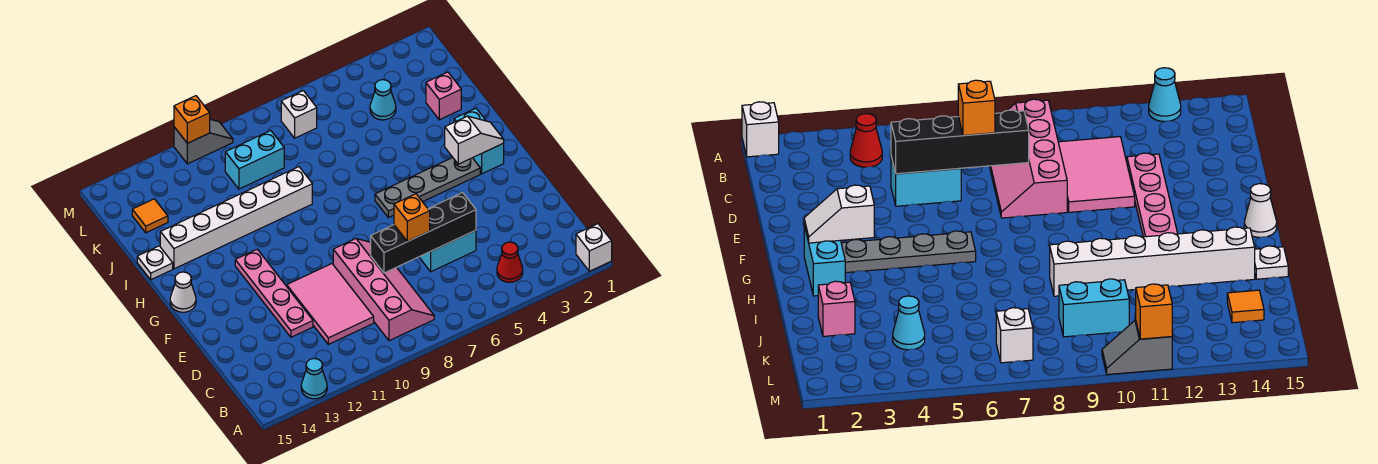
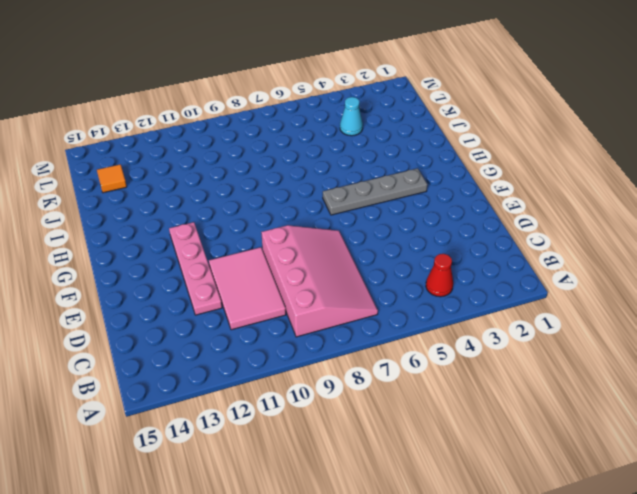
pink slope B7:E9 level 1 top 9 -> pink slope B8:E9 level 1 top 9
none -> white brick A1 level 1
none -> cyan cone A13 level 1
none -> cyan brick D5:D6 level 1

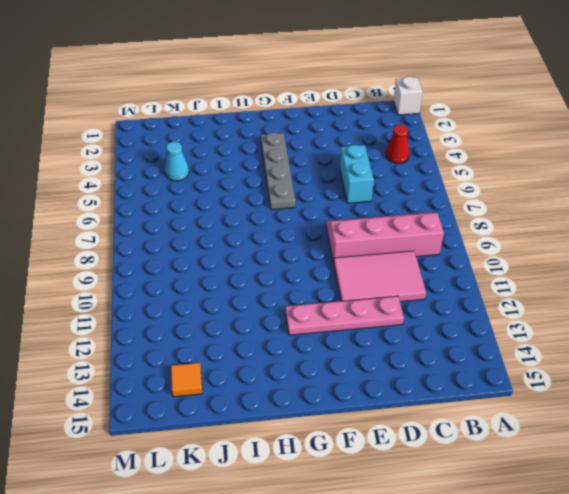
none -> cyan cone A13 level 1
none -> cyan brick G2:H2 level 1
none -> white cone G15 level 1

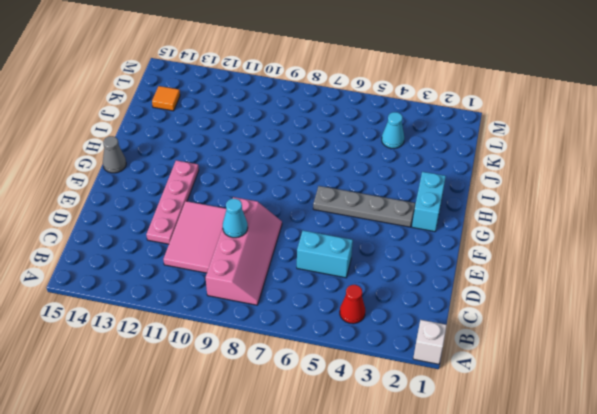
cyan cone D9 level 2 -> cyan cone A13 level 1
grey cone G15 level 1 -> white cone G15 level 1
none -> white brick I9:I14 level 1
none -> white plate I15 level 1
none -> pink brick J2 level 1

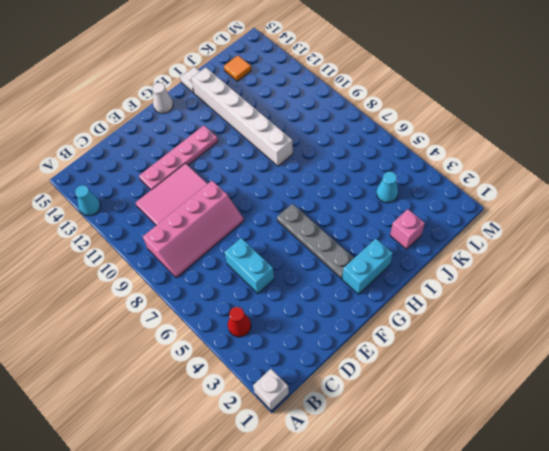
none -> cyan brick K9:K10 level 1
none -> white brick L7 level 1
none -> grey slope M10:M11 level 1 top 11

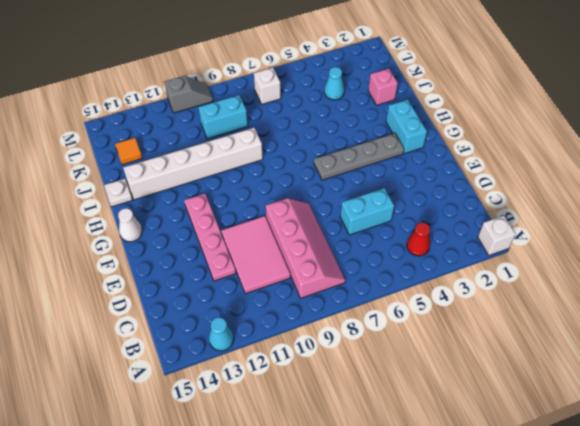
none -> black brick D5:D8 level 2
none -> white slope G2:G3 level 2 top 3
none -> orange brick M11 level 2

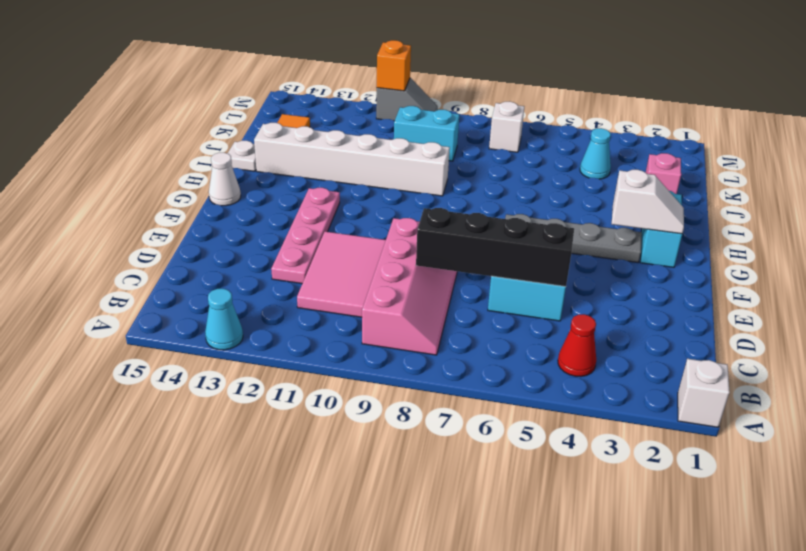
none -> orange brick D7 level 3

